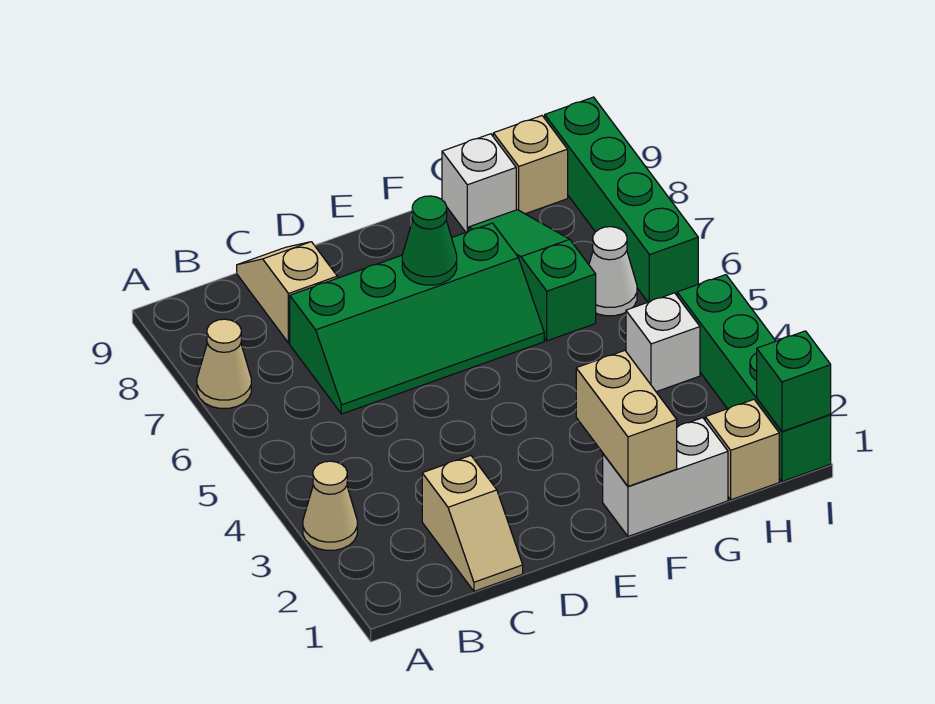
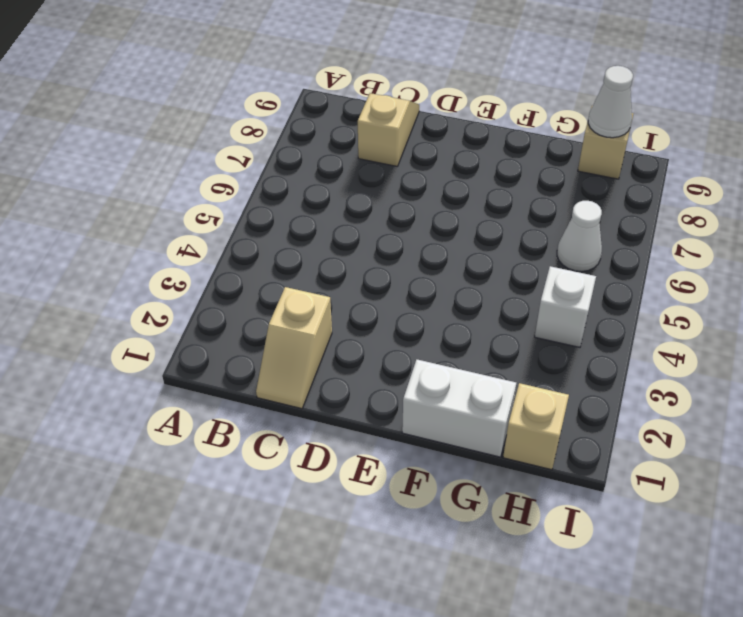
white cone H9 level 2 -> none
none -> tan cone A3 level 1
none -> tan cone A7 level 1
none -> green slope C6:F7 level 1 top 7

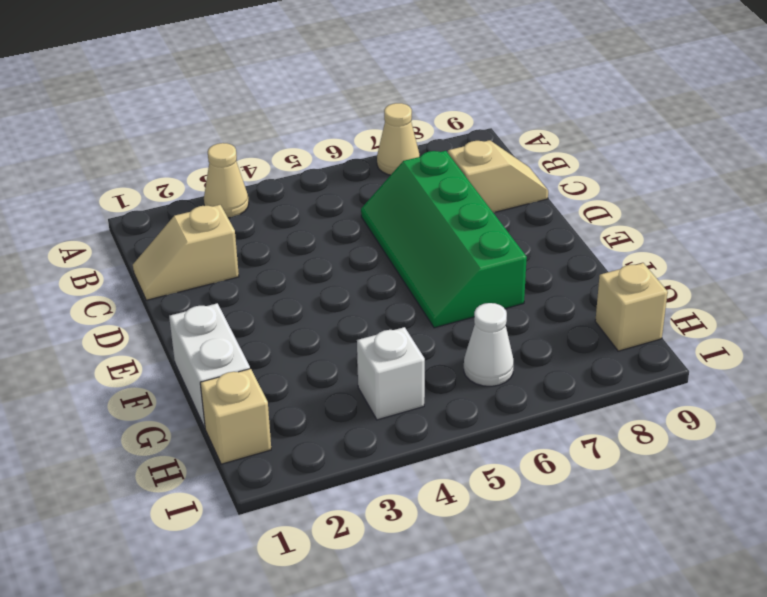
none -> green slope G6:G8 level 1 top 6
none -> white brick G9 level 1
none -> green brick I1:I4 level 1

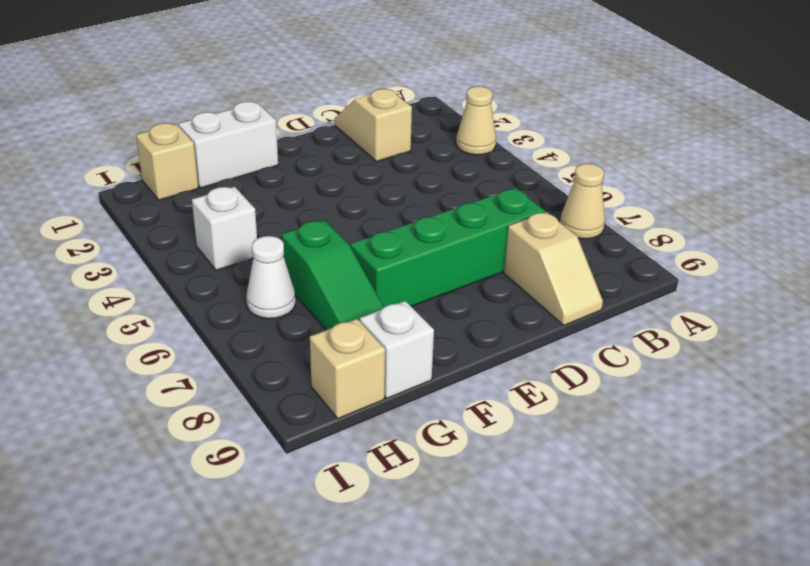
none -> green brick I1:I4 level 1
none -> green brick I6:I9 level 1
none -> green cone E7 level 2

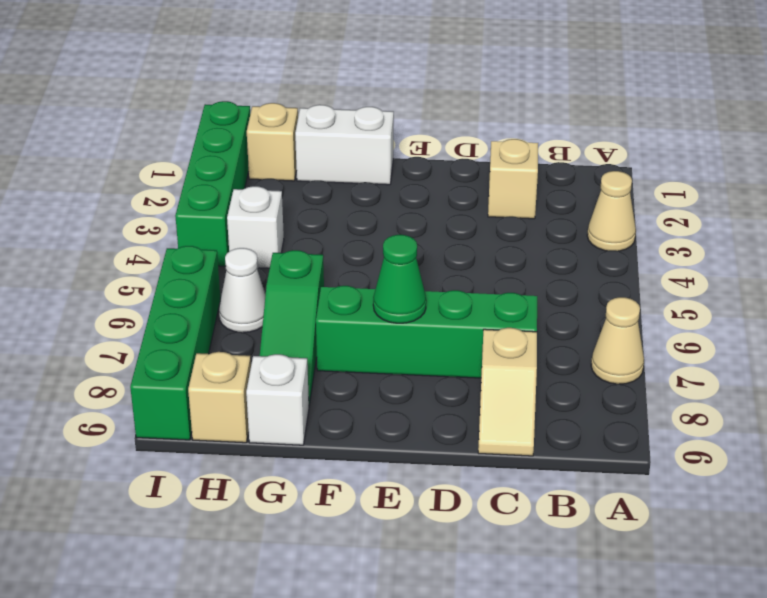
none -> tan brick F1:F2 level 2
none -> green brick I1 level 2

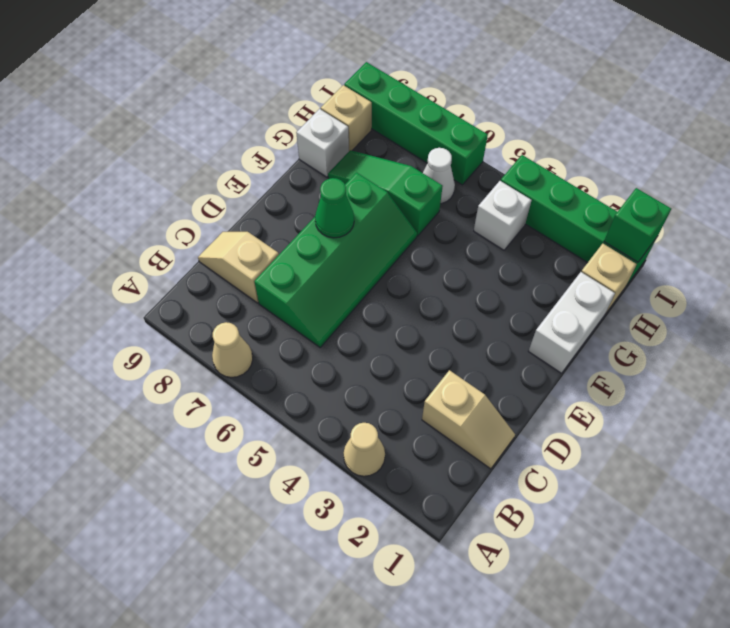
none -> tan brick F1:F2 level 2

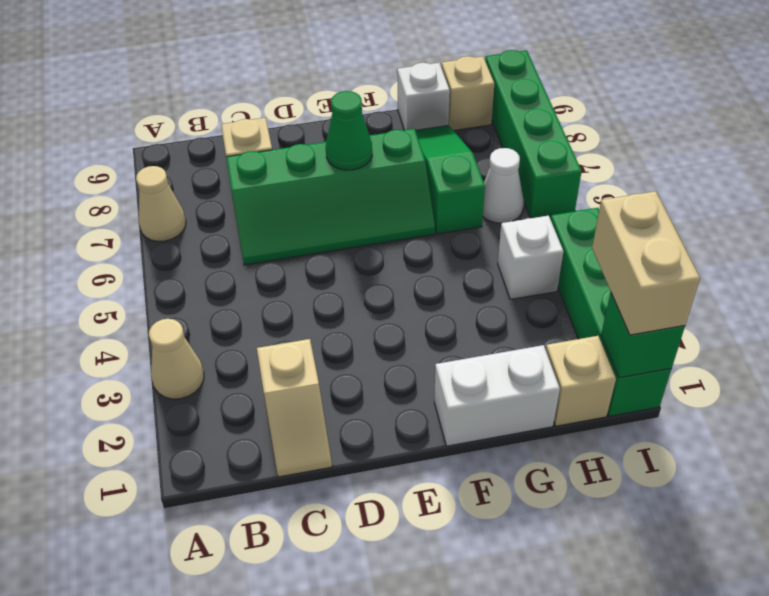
tan brick I1:I2 level 3 -> tan brick F1:F2 level 2

